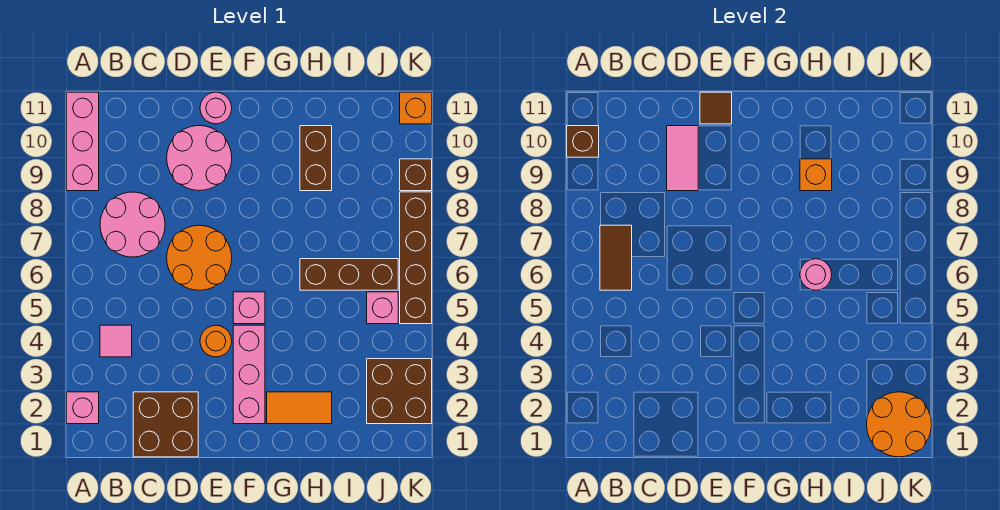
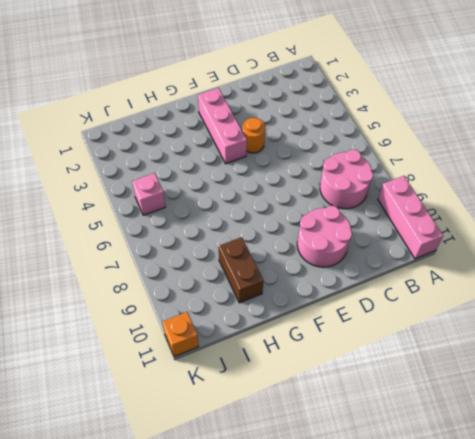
none -> pink brick A2 level 1
none -> pink tile B4 level 1
none -> brown brick C1:D2 level 1

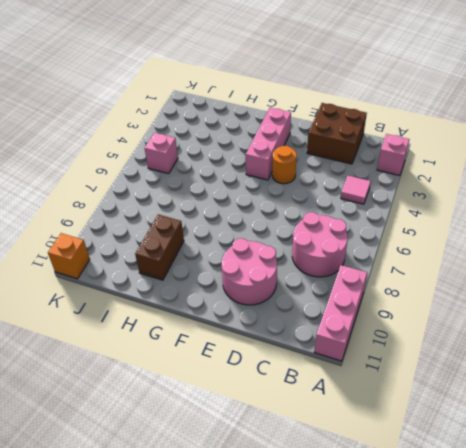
none -> orange round brick D6:E7 level 1
none -> pink round brick E11 level 1
none -> pink brick F5 level 1

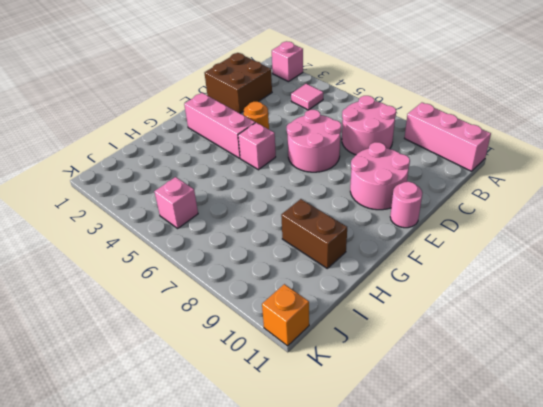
pink round brick D6:E7 level 1 -> orange round brick D6:E7 level 1
none -> orange tile G2:H2 level 1
none -> brown brick H6:J6 level 1
none -> brown brick J2:K3 level 1

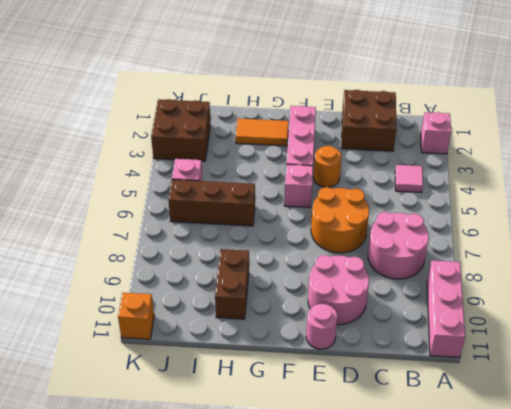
none -> brown brick K5:K8 level 1
none -> brown brick K9 level 1
none -> brown brick A10 level 2

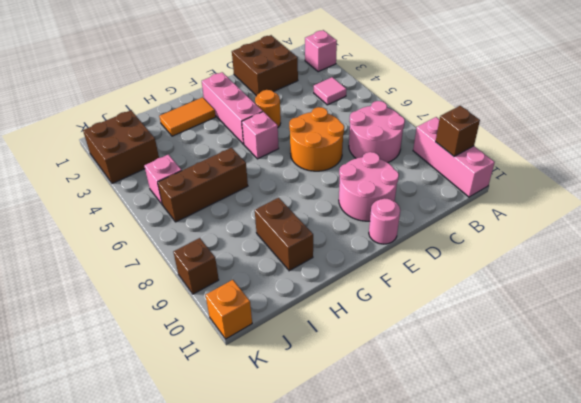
none -> brown brick K5:K8 level 1
none -> brown tile B6:B7 level 2
none -> pink tile D9:D10 level 2

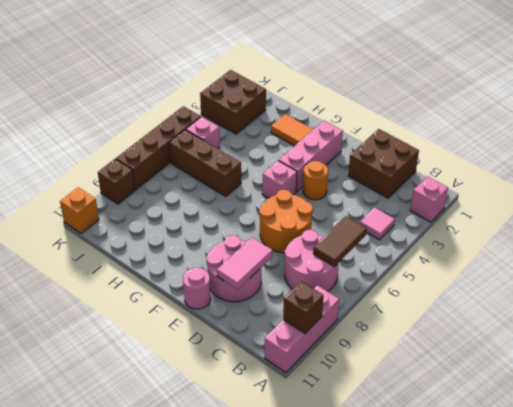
none -> brown brick H9:H10 level 1
none -> brown tile E11 level 2
none -> pink round brick H6 level 2

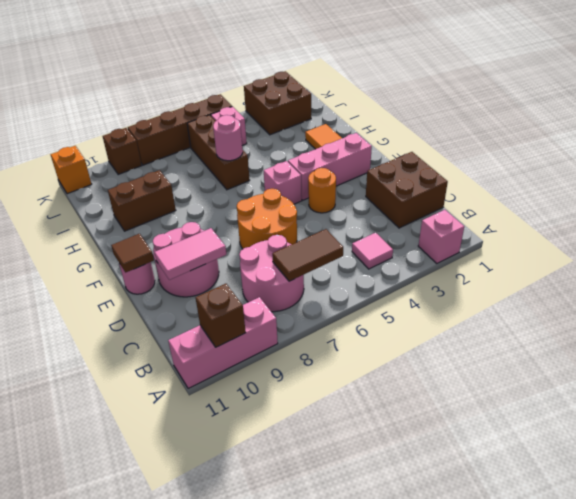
none -> orange brick H9 level 2
none -> orange round brick J1:K2 level 2

